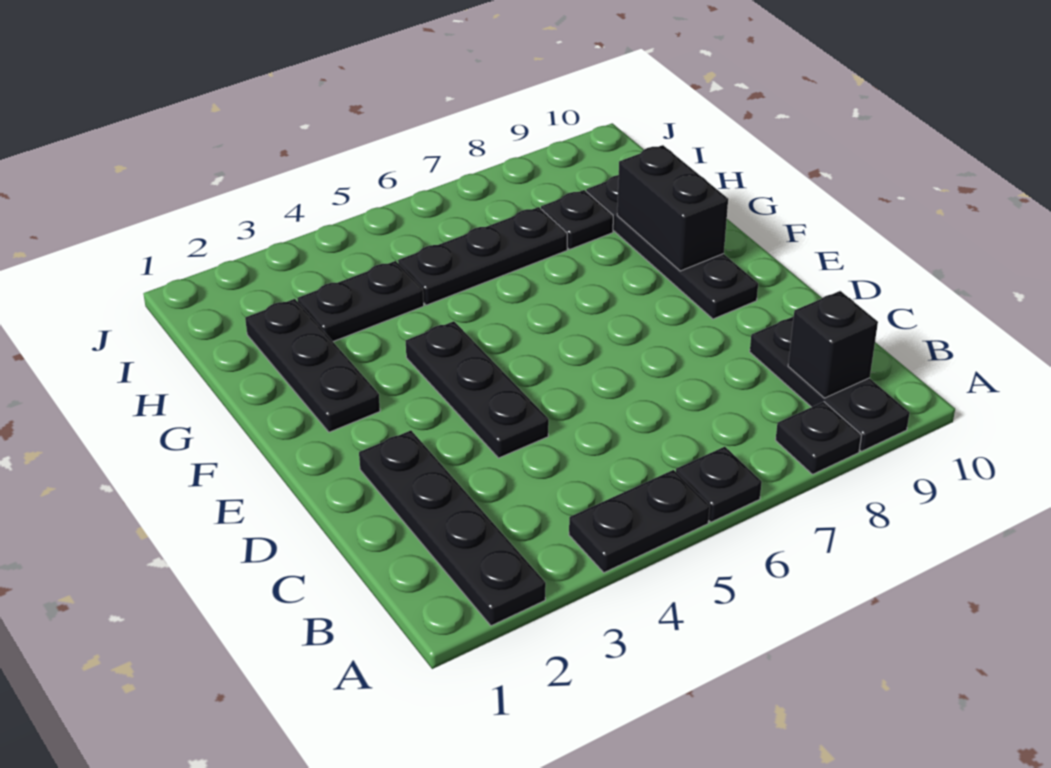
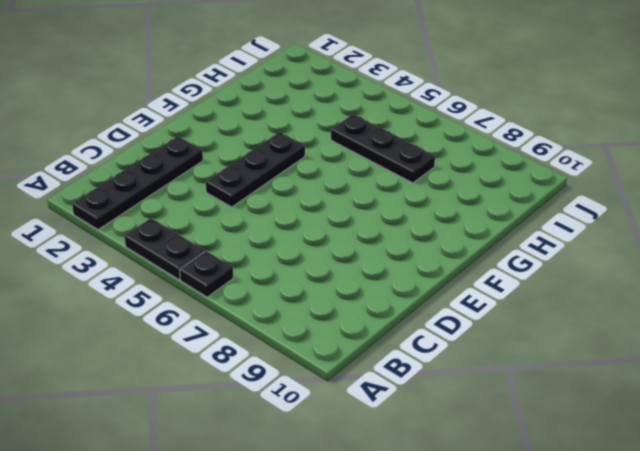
none -> black plate A8 level 1
none -> black plate A9:C9 level 1
none -> black plate E9:H9 level 1

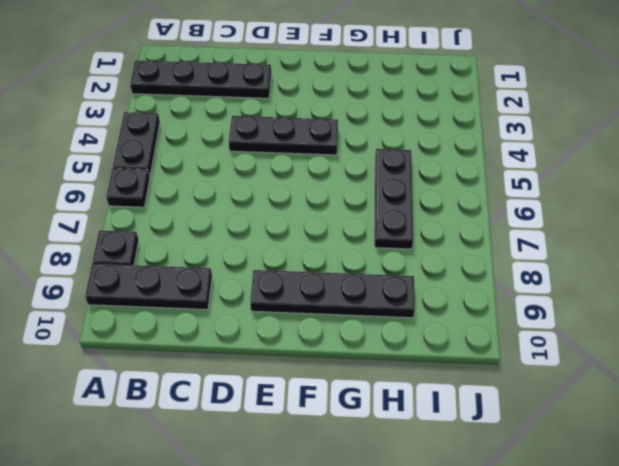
none -> black plate F2:H2 level 1
none -> black plate H3:H4 level 1
none -> black plate H8 level 1

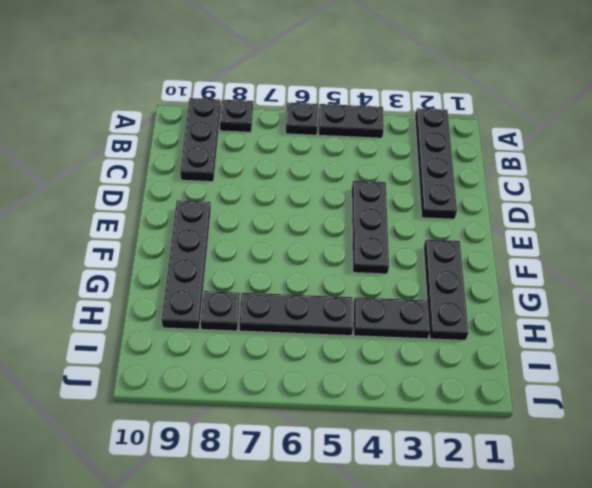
none -> black brick B9 level 2
none -> black brick F9:G9 level 2

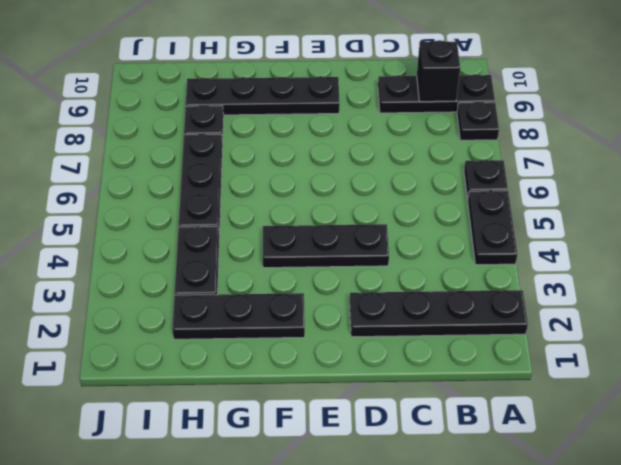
none -> black brick F9:G9 level 2

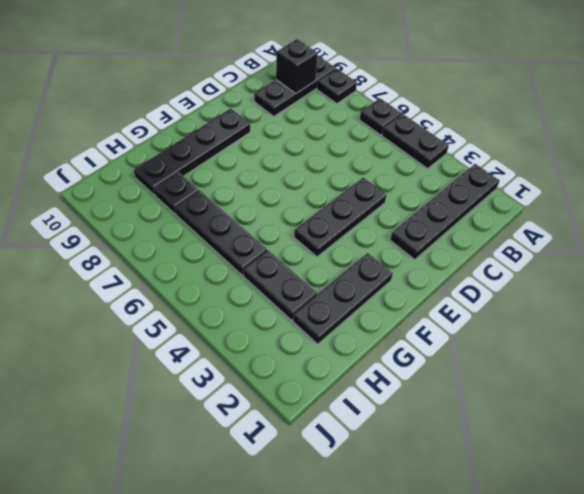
none -> black brick F9:G9 level 2

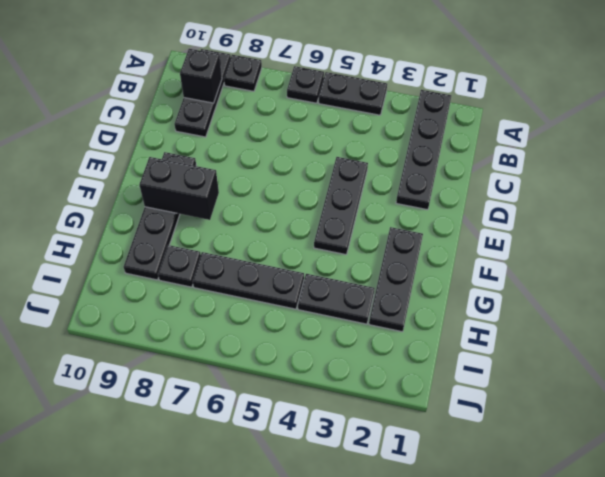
black brick F8:F9 level 2 -> black brick F9:G9 level 2

